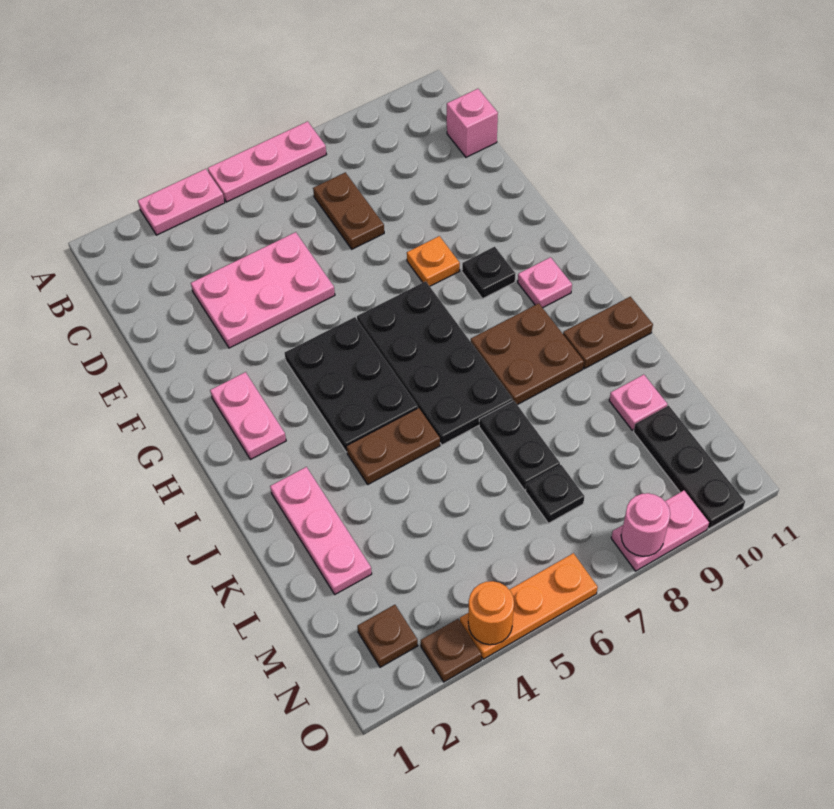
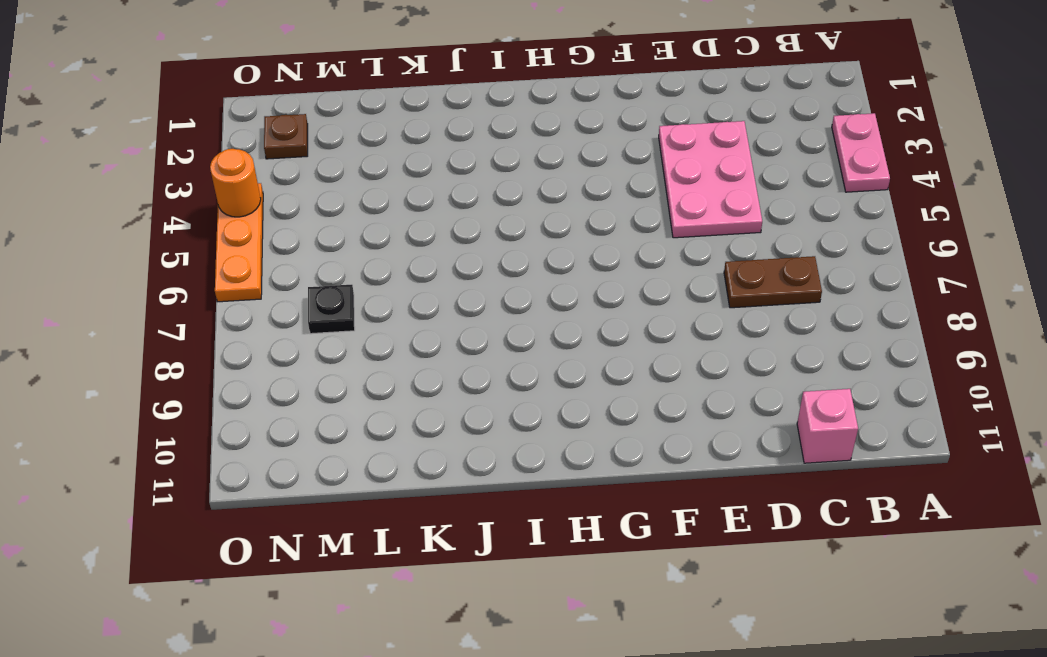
none -> pink plate A5:A7 level 1
none -> orange plate F8 level 1
none -> pink plate G2:H2 level 1

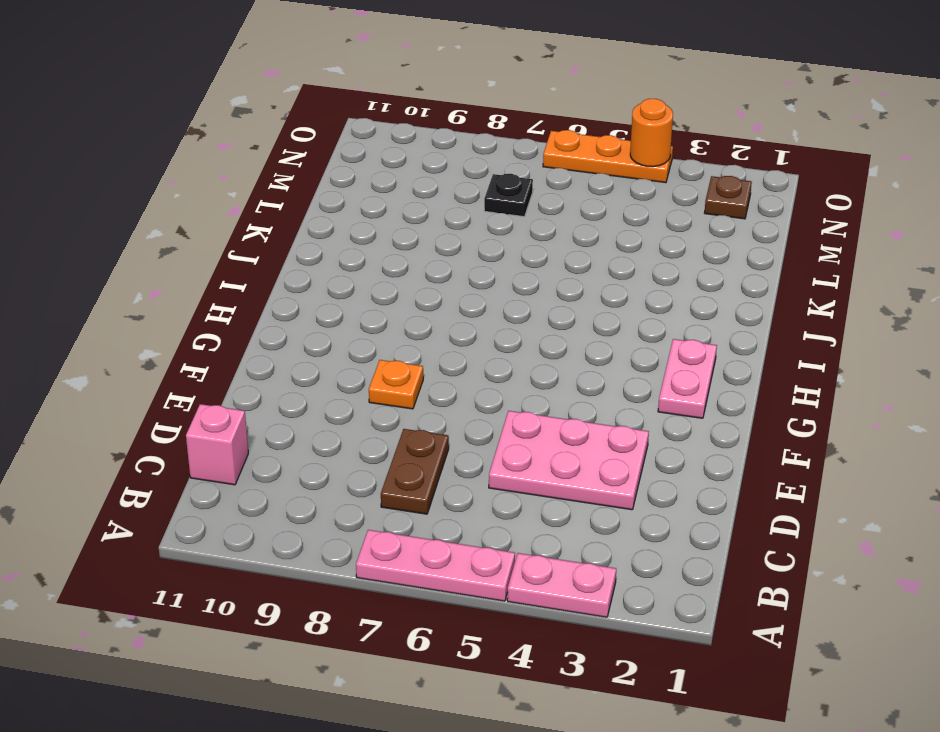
none -> black plate G4:I5 level 1
none -> black plate G6:J7 level 1
none -> black plate G9 level 1

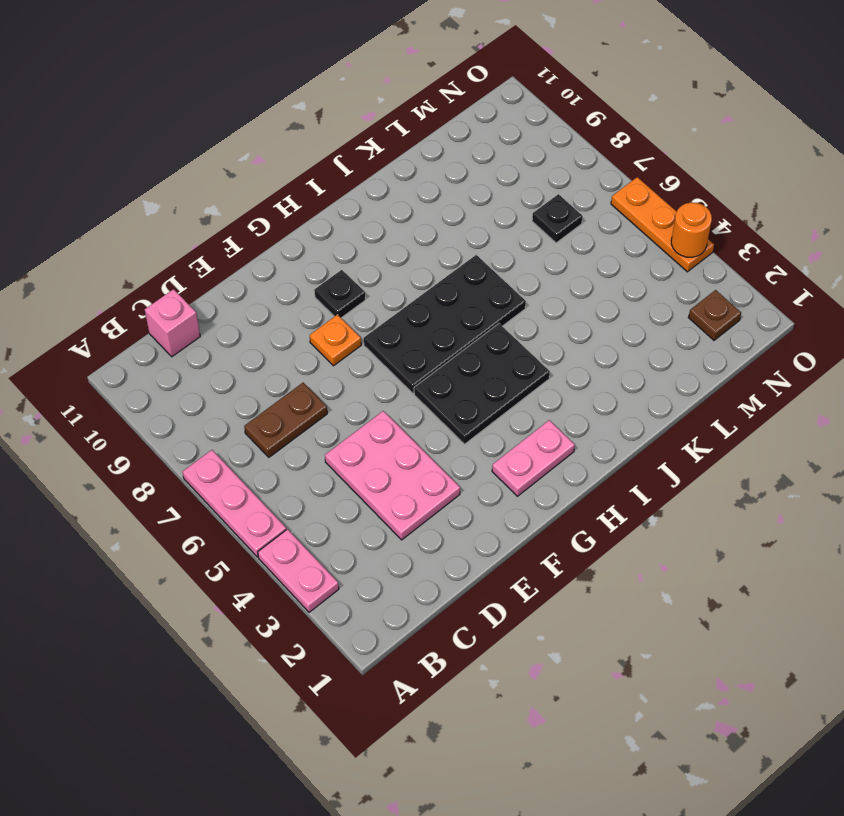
none -> pink plate H10 level 1
none -> brown plate I8:J9 level 1
none -> pink plate J2:L2 level 1

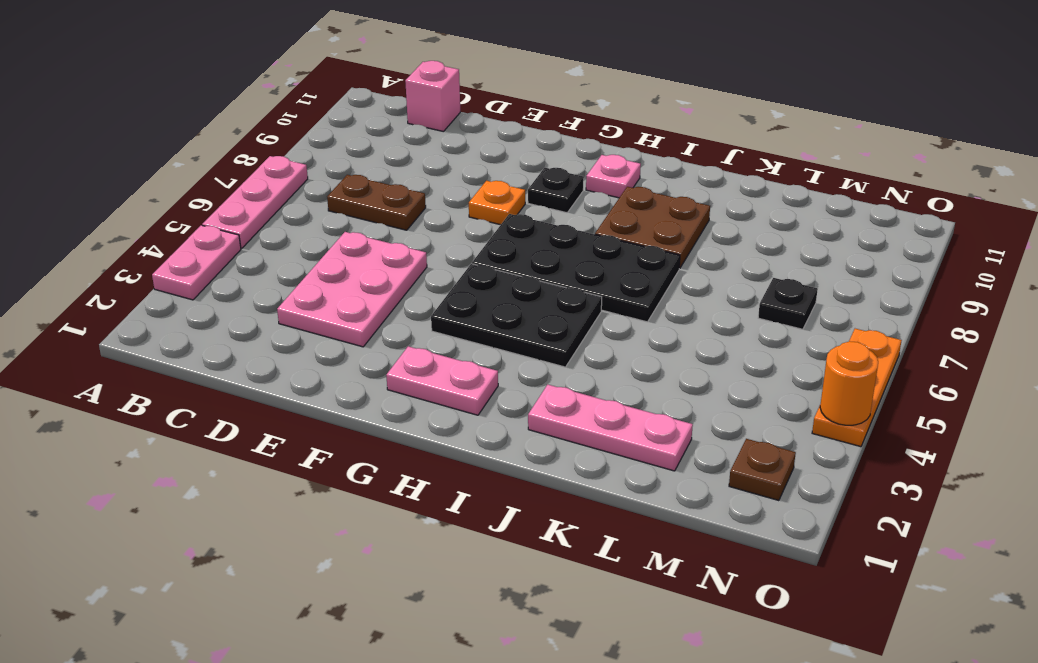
none -> brown plate J4:J5 level 1
none -> brown plate J10:J11 level 1
none -> black plate K7:L7 level 1

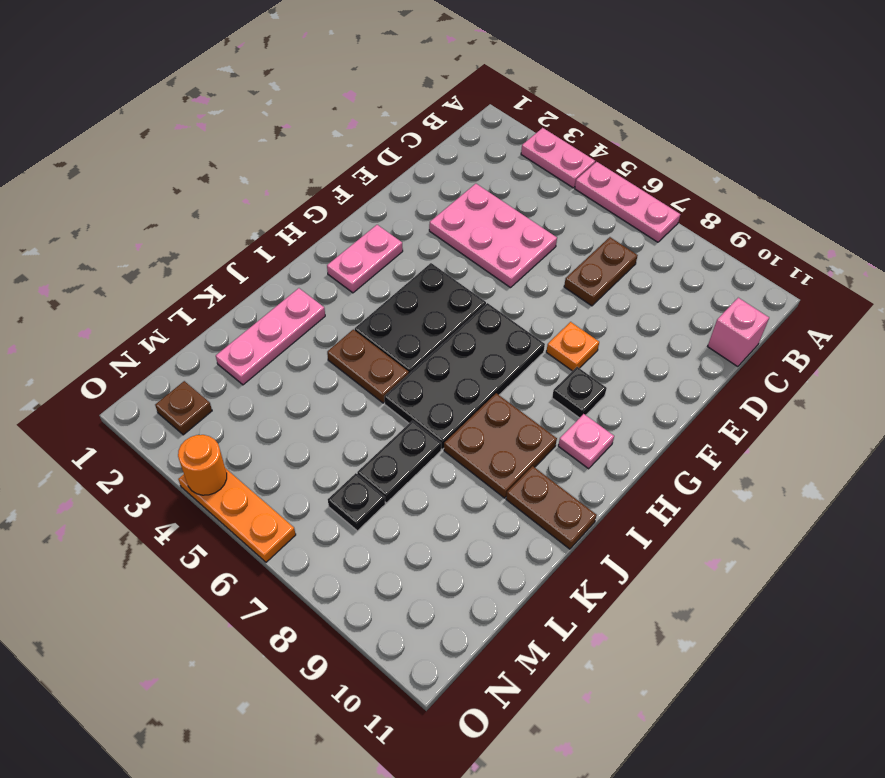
none -> pink plate L10 level 1
none -> black plate M10:O10 level 1
none -> brown plate O3 level 1

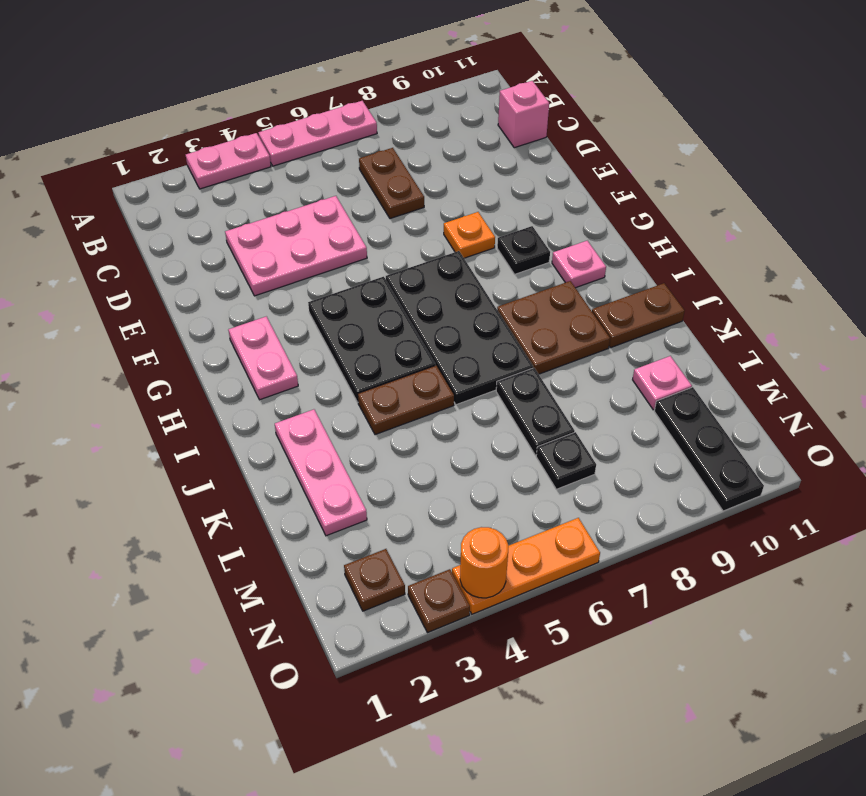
none -> pink plate O8:O9 level 1
none -> pink round brick O8 level 2

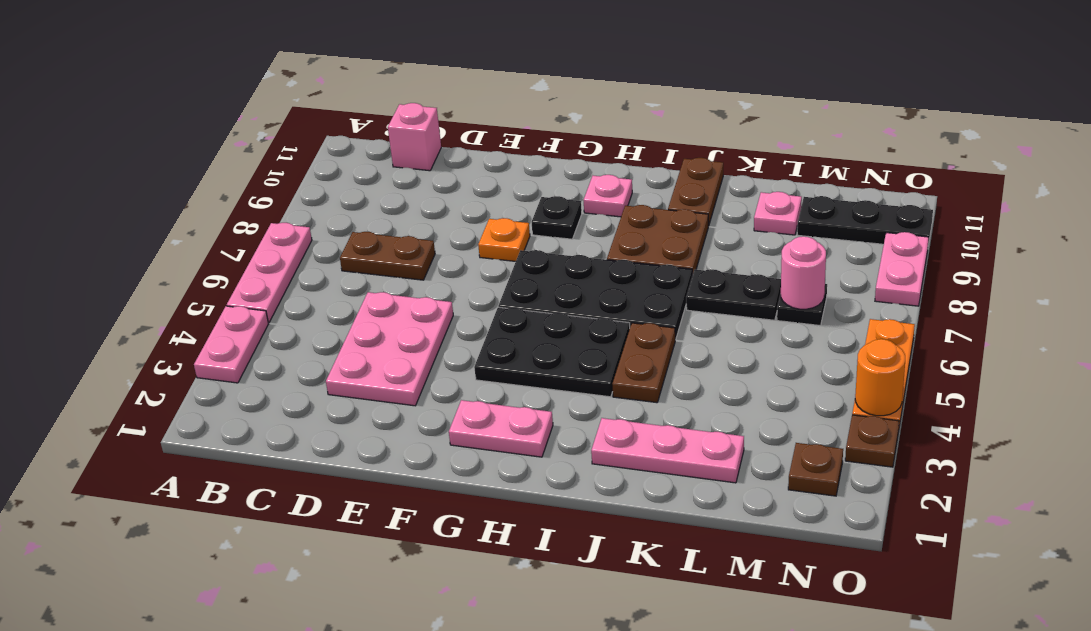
pink round brick M7 level 2 -> pink round brick O8 level 2

